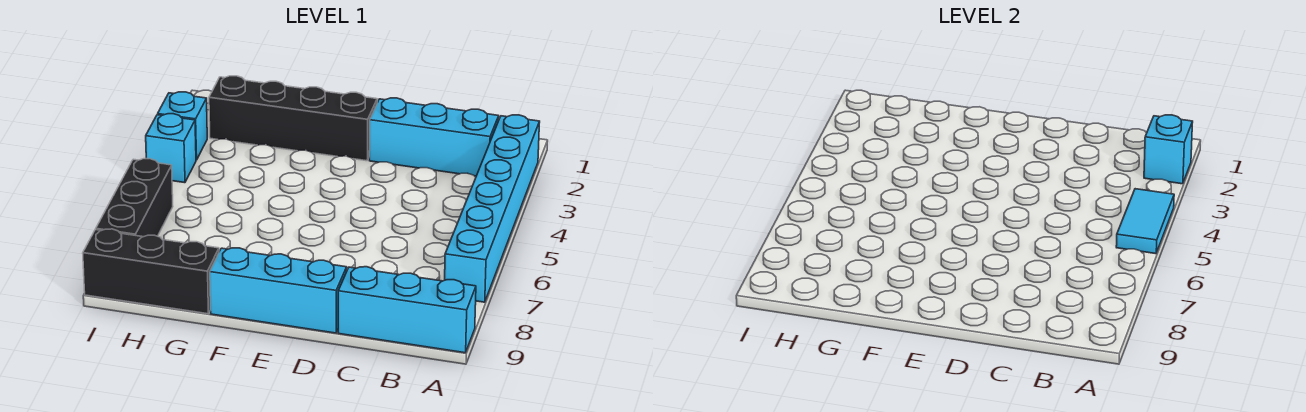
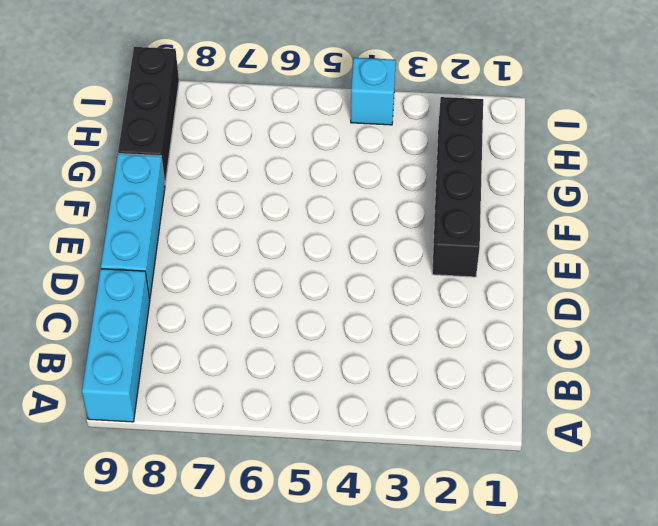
none -> cyan brick A2:A7 level 1
none -> cyan brick B2:D2 level 1

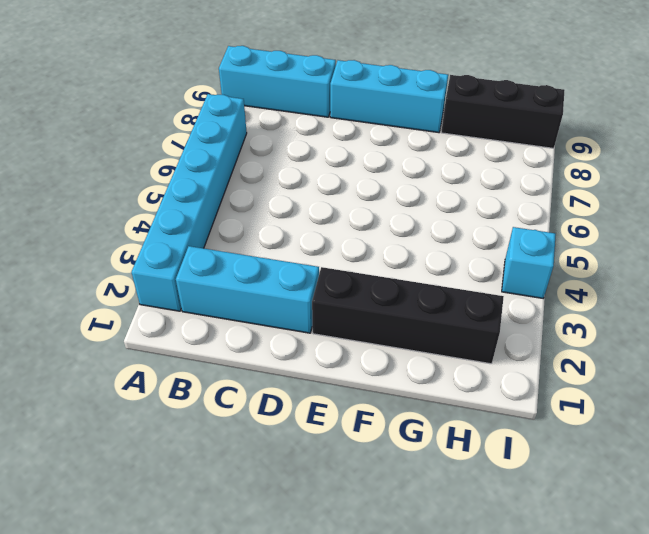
none -> cyan brick I3 level 1
none -> black brick I6:I8 level 1

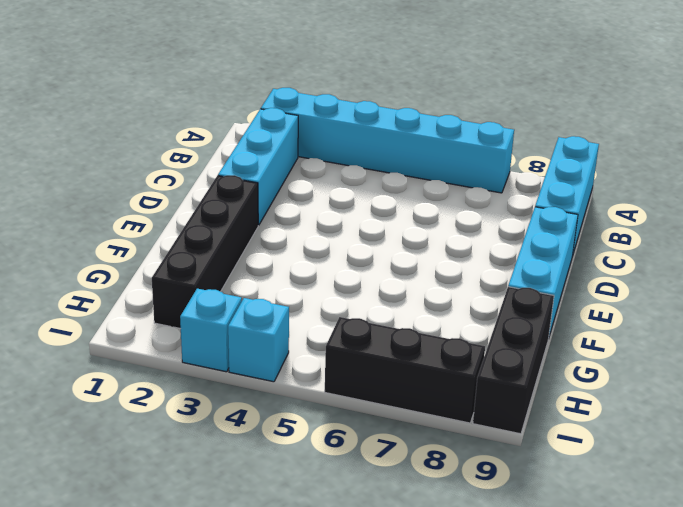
none -> cyan brick A2 level 2
none -> cyan tile A4:A5 level 2

